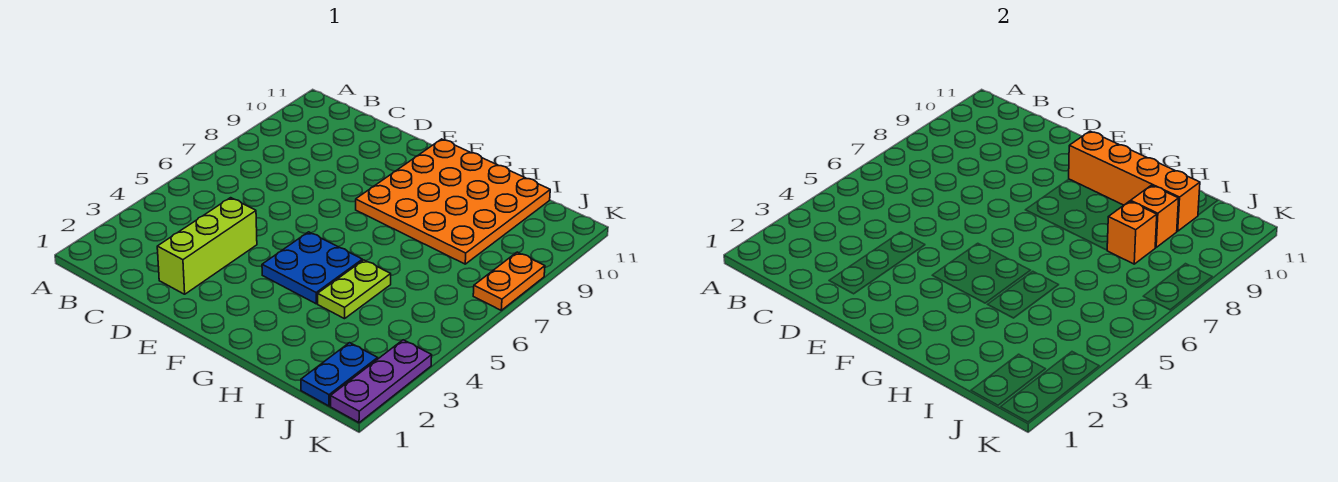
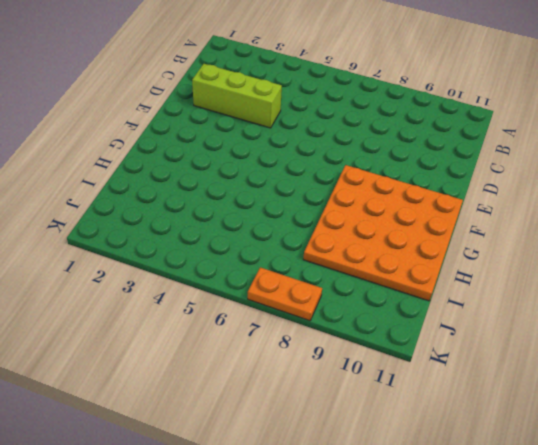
none -> blue plate F4:G5 level 1
none -> lime plate H4:H5 level 1

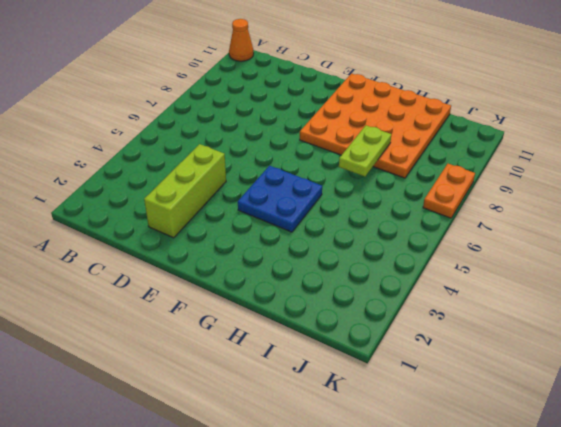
orange cone A11 level 1 -> none
lime plate H7:H8 level 2 -> lime plate H4:H5 level 1
none -> blue plate J1:J2 level 1
none -> purple plate K1:K3 level 1

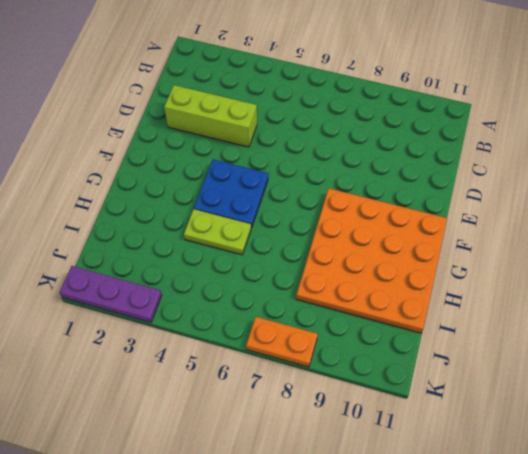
none -> blue plate J1:J2 level 1
none -> orange brick F10:I10 level 2

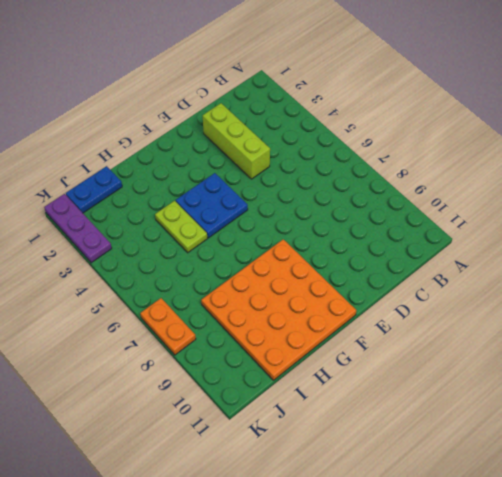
blue plate I1:J1 level 1 -> blue plate J1:J2 level 1
none -> orange brick F10:I10 level 2
none -> orange brick I8 level 2

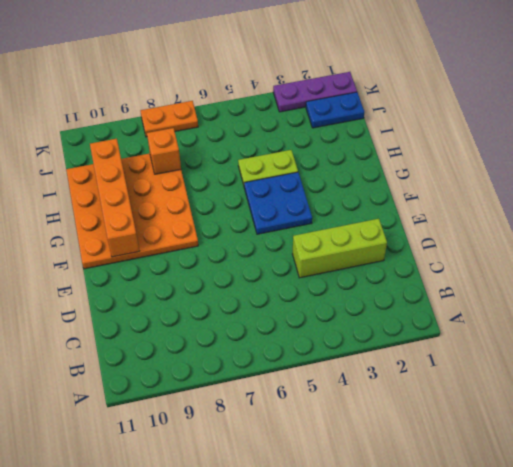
none -> orange brick I9 level 2

